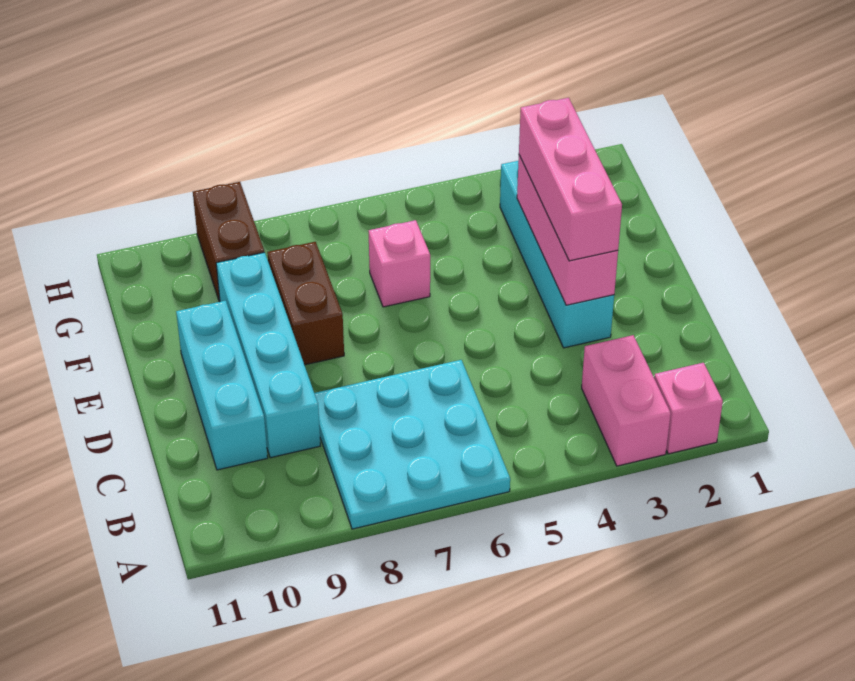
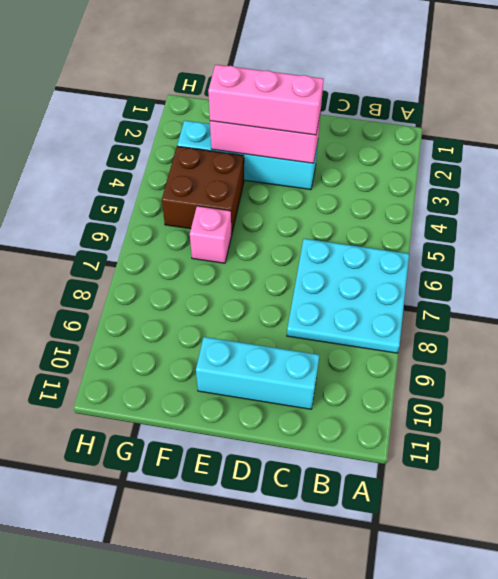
brown brick F4:G5 level 1 -> none
none -> pink brick A2 level 1
none -> pink brick A3:B3 level 1

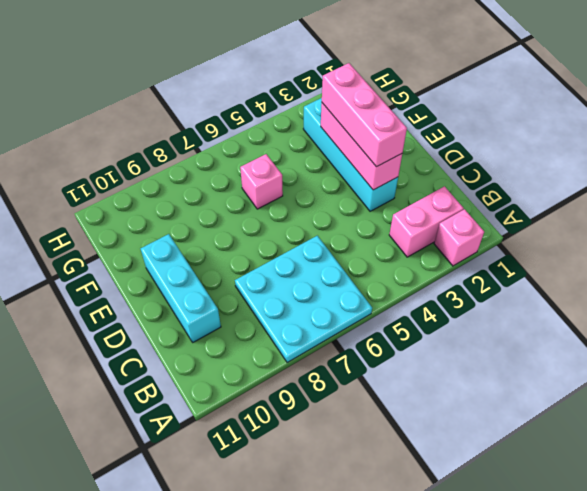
pink brick B2:B3 level 1 -> pink brick A3:B3 level 1
none -> cyan brick C9:F9 level 1
none -> brown brick E8:F8 level 1

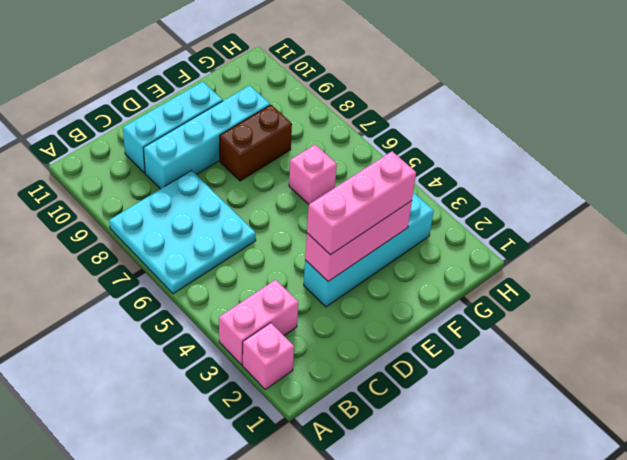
none -> brown brick G9:H9 level 1

